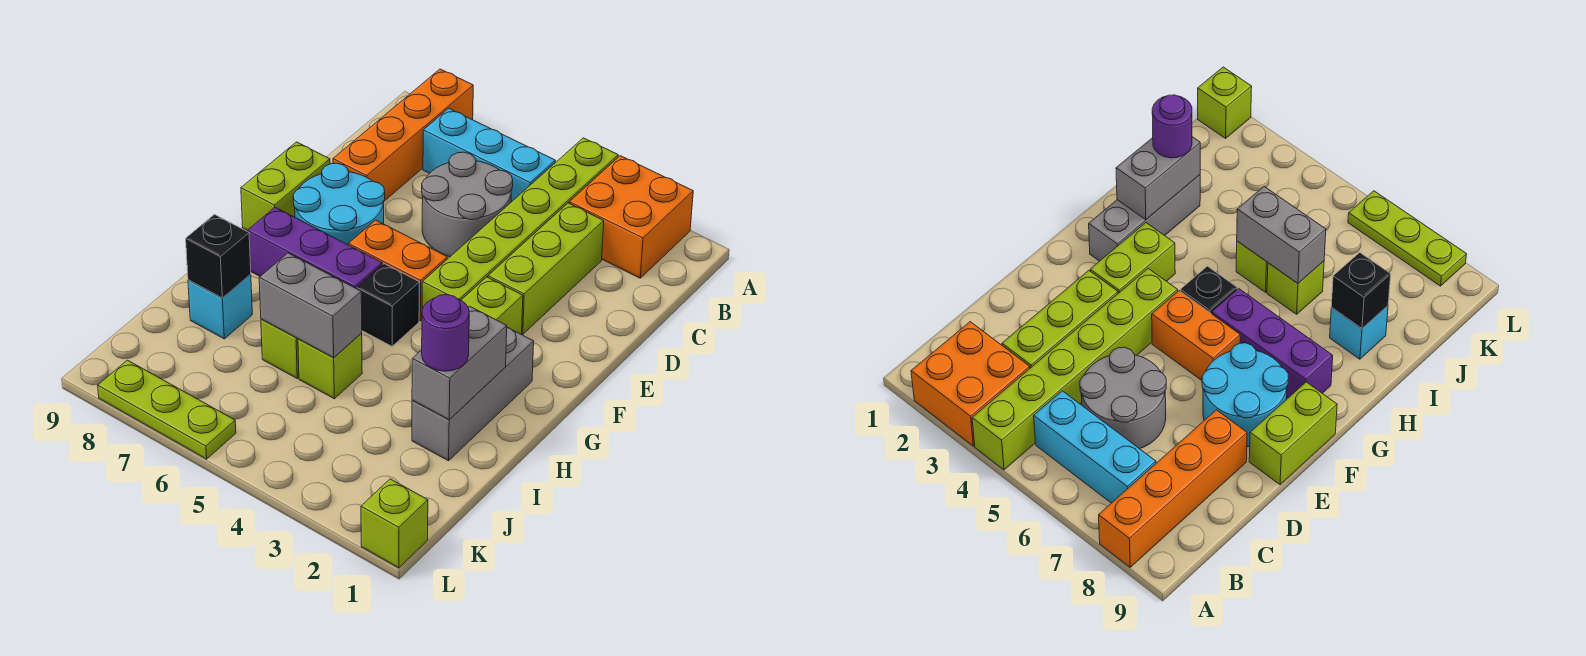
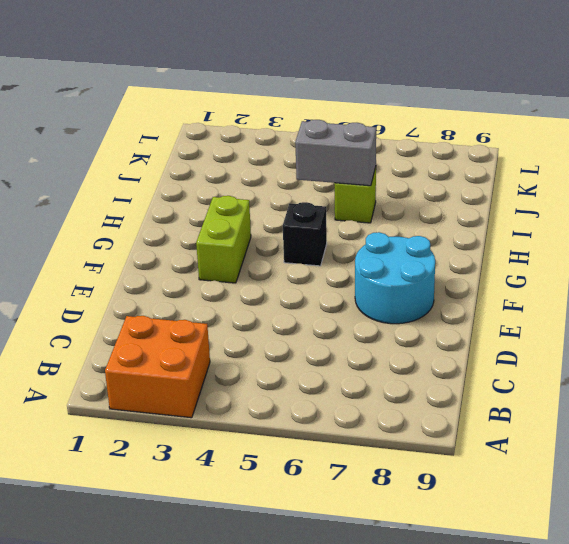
none -> lime brick A4:F4 level 1
none -> orange brick A8:D8 level 1
none -> cyan brick B5:B7 level 1

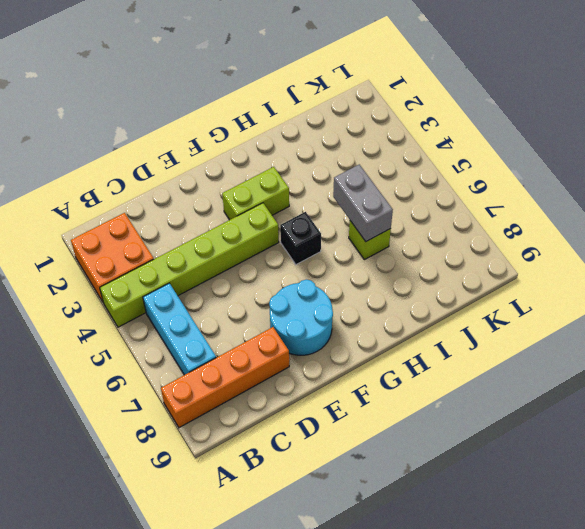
none -> lime brick C3:E3 level 1
none -> grey round brick C5:D6 level 1
none -> lime brick E9:F9 level 1

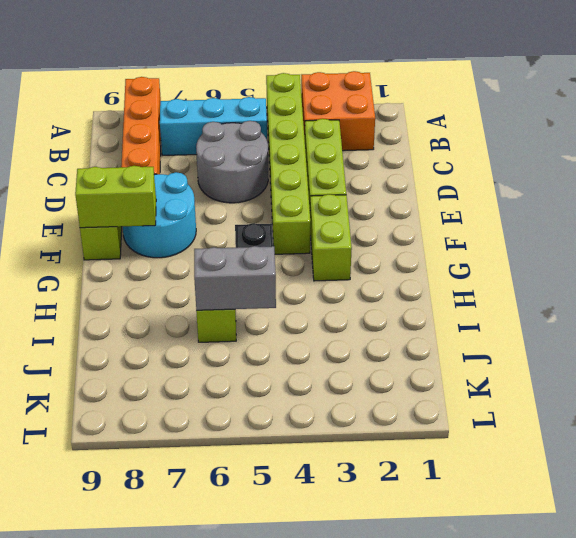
lime brick F8:F9 level 2 -> none
none -> orange brick F5:F6 level 1
none -> grey brick G2:I2 level 1
none -> purple brick G6:G8 level 1

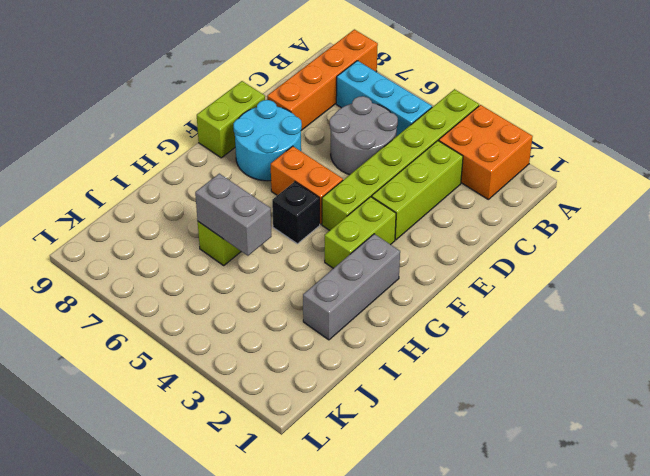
none -> purple brick G6:G8 level 1
none -> lime brick I5 level 1
none -> cyan brick I8 level 1

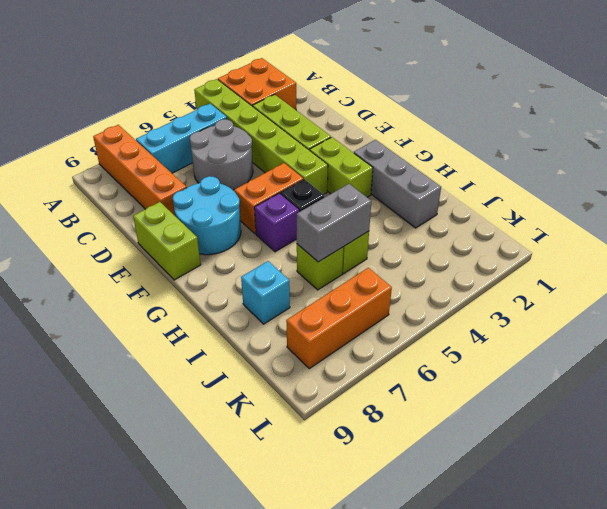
purple brick G6 level 1 -> purple brick G6:G8 level 1
orange brick K6:K8 level 1 -> none
none -> lime brick L1 level 1
none -> lime plate L6:L8 level 1
none -> grey brick H2:I2 level 2

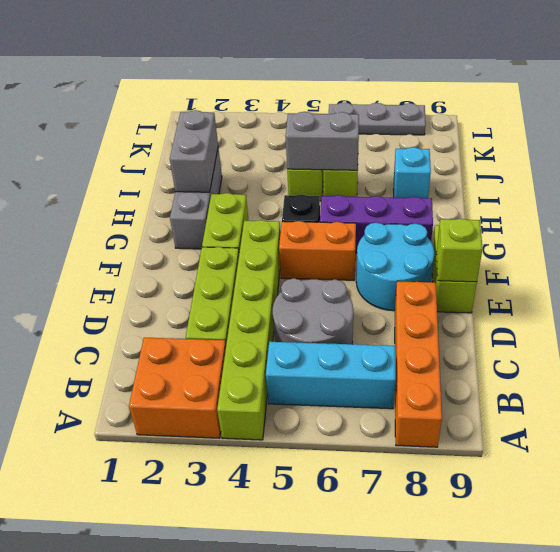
lime brick E9 level 2 -> lime brick L1 level 1
grey plate L6:L8 level 1 -> lime plate L6:L8 level 1
none -> black brick I8 level 2
none -> purple round brick I2 level 3

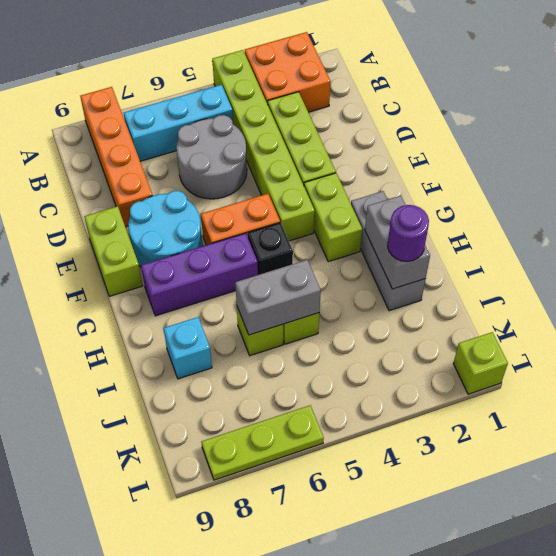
none -> black brick I8 level 2

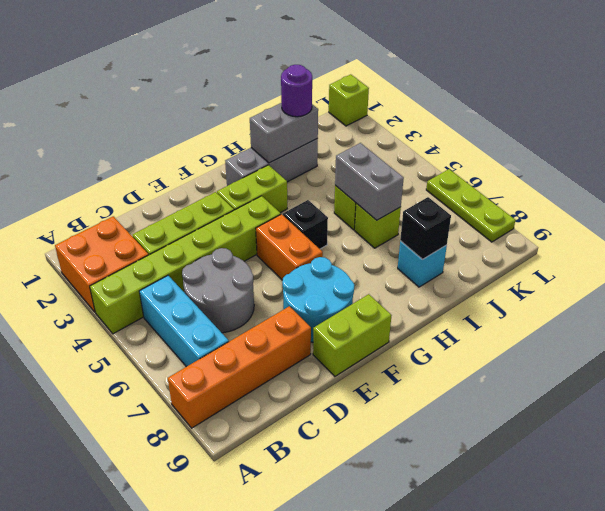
none -> purple brick G6:G8 level 1

